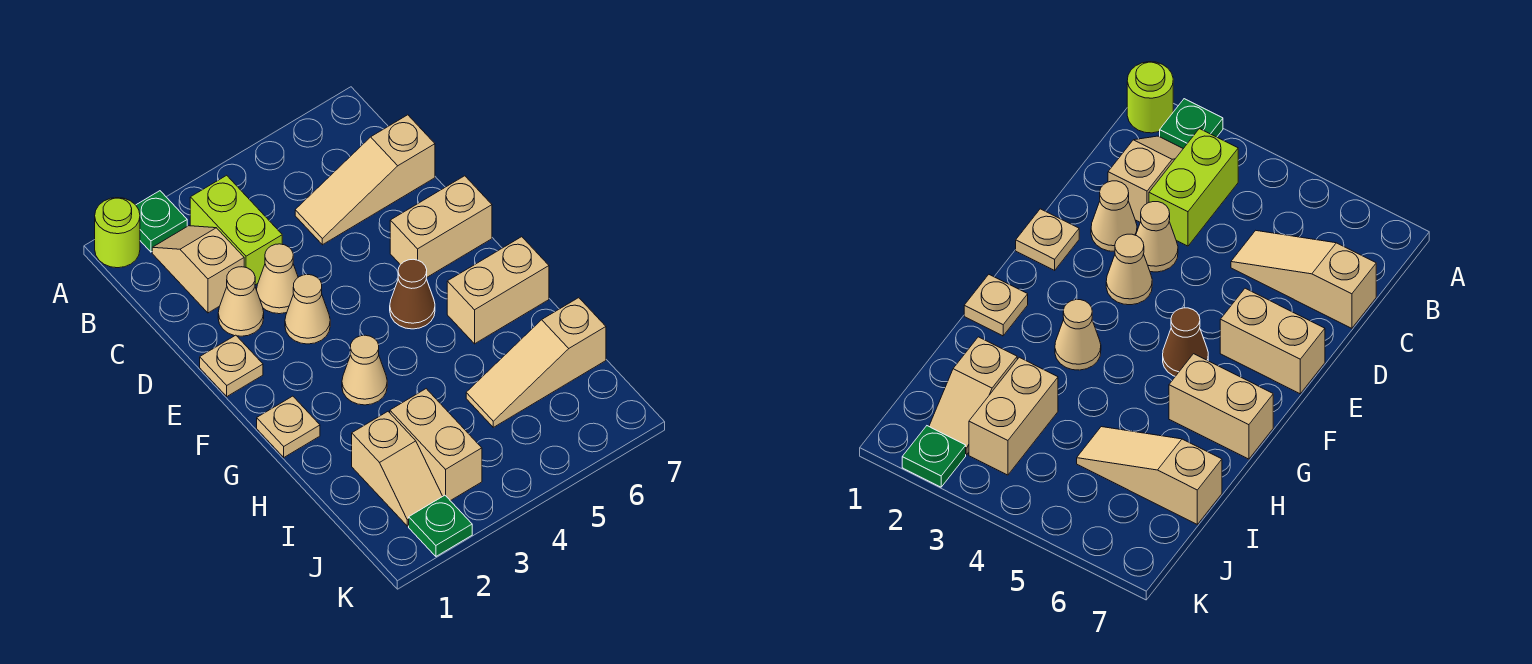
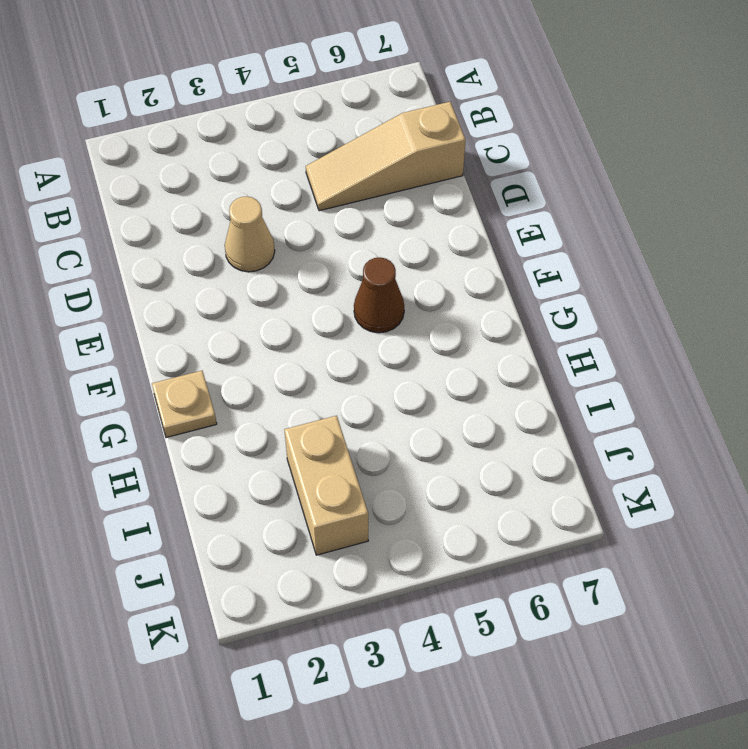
none -> lime round brick A1 level 1
none -> green plate A2 level 1
none -> tan slope B2:C2 level 1 top C

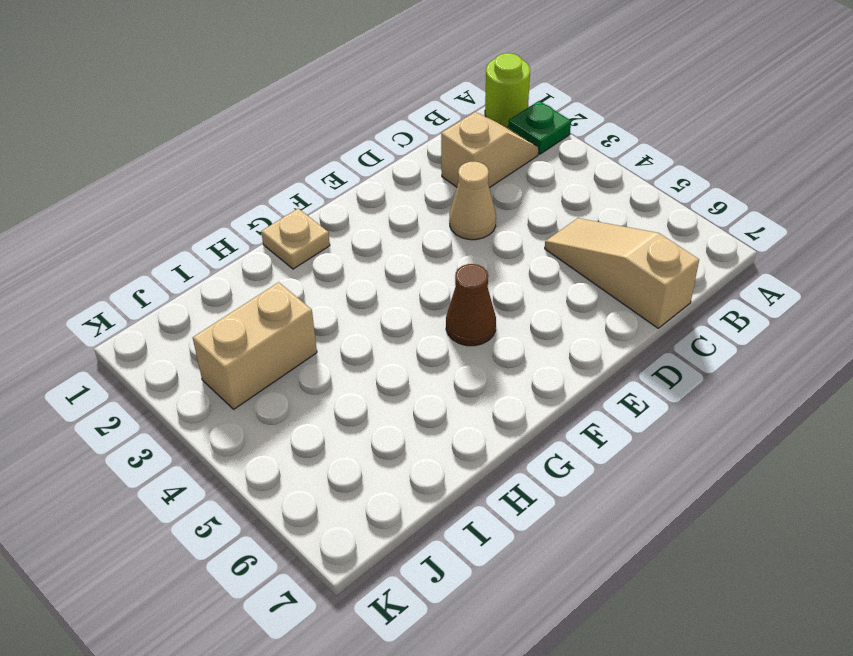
none -> lime brick B3:C3 level 1
none -> tan cone D2 level 1
none -> tan plate E1 level 1

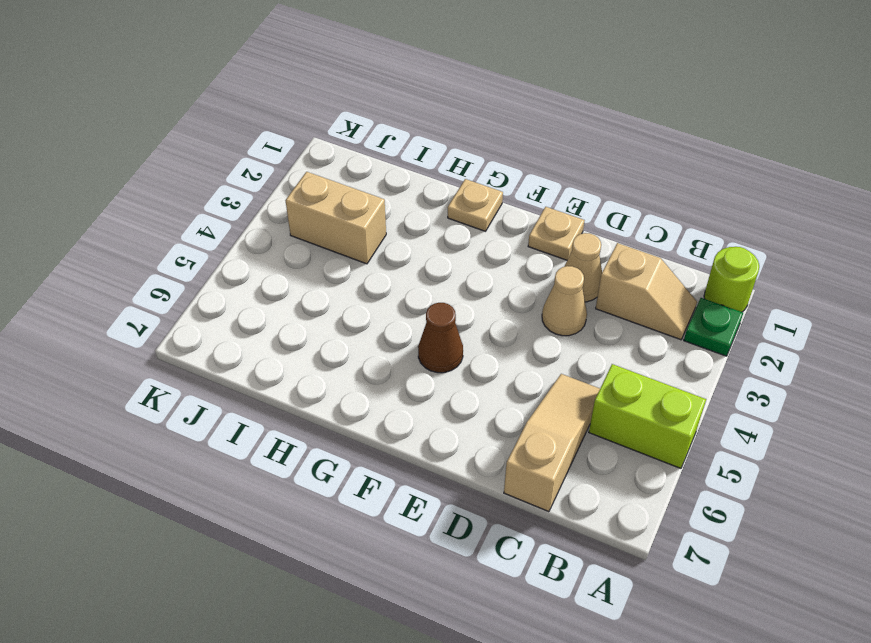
lime brick A5:B5 level 1 -> lime brick B3:C3 level 1
none -> tan cone E3 level 1
none -> tan brick E6:E7 level 1
none -> tan cone G3 level 1

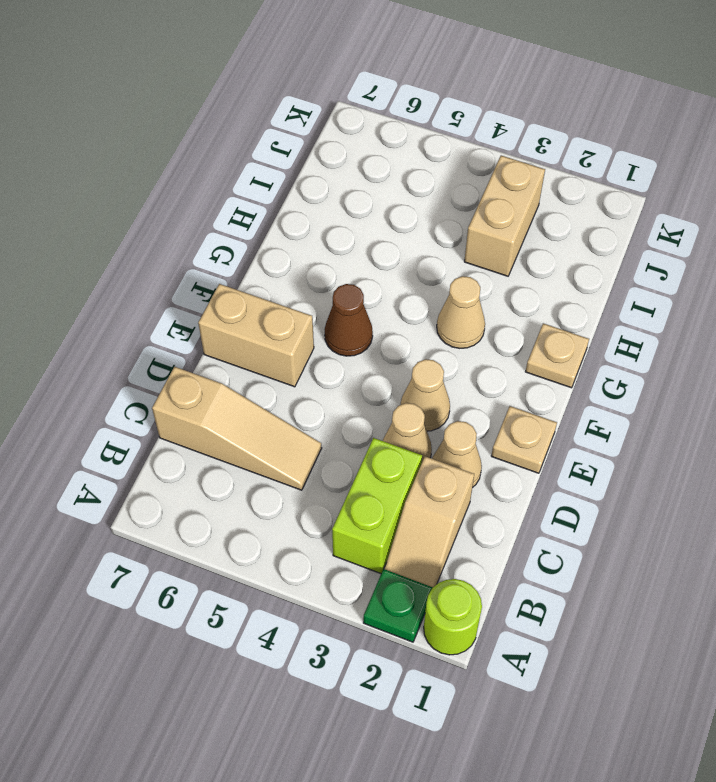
none -> tan brick G6:G7 level 1
none -> tan slope I2:J2 level 1 top I
none -> tan slope I5:I7 level 1 top 7

